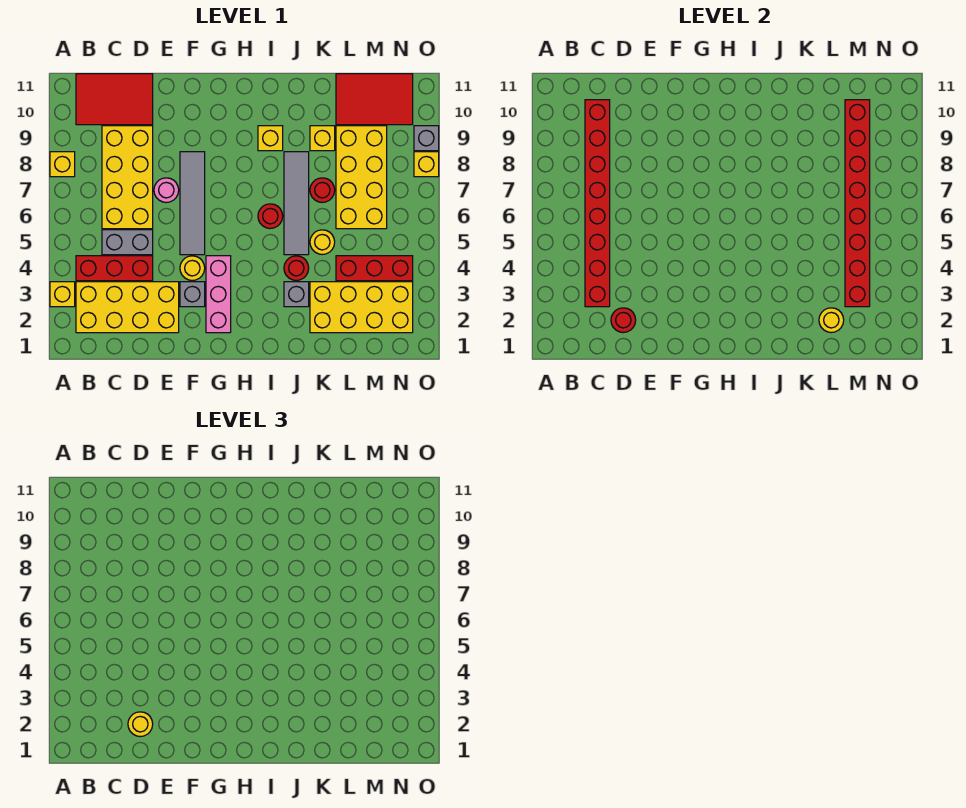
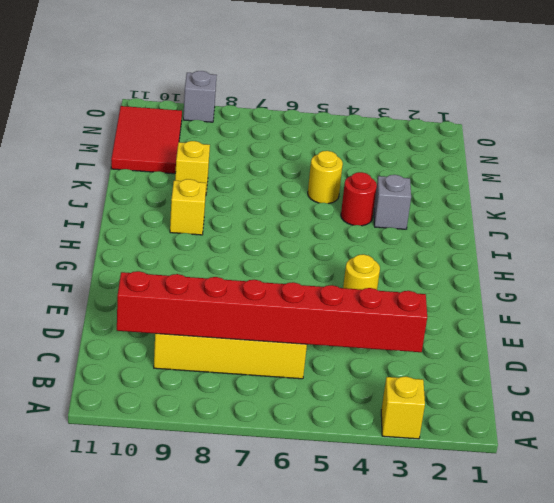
none -> yellow brick A8 level 1
none -> yellow brick B2:E3 level 1
none -> red brick B4:D4 level 1
none -> red tile B10:D11 level 1

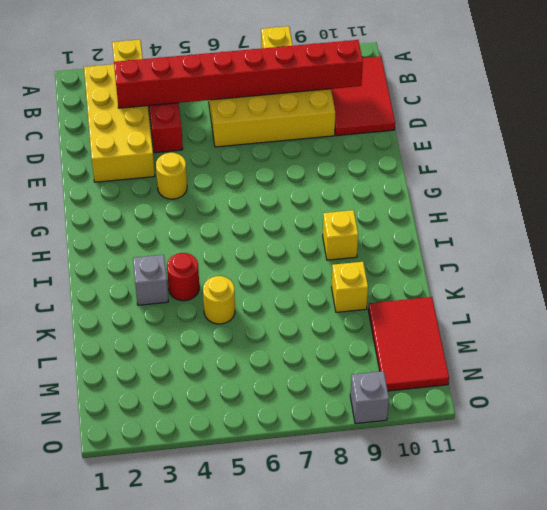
none -> grey brick C5:D5 level 1
none -> pink round brick E7 level 1
none -> grey brick F3 level 1
none -> grey tile F5:F8 level 1

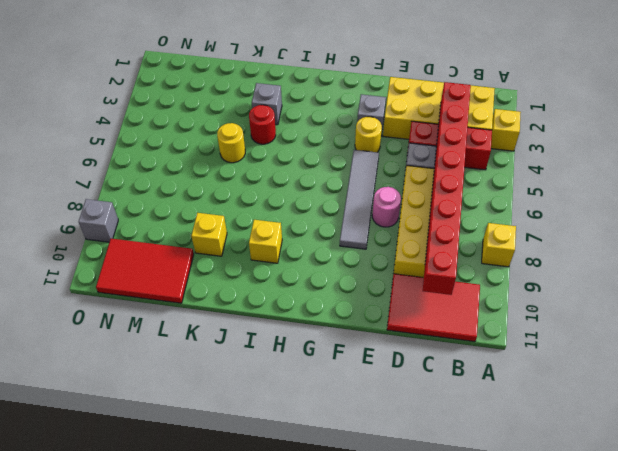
none -> pink brick G2:G4 level 1
none -> red round brick I6 level 1
none -> grey tile J5:J8 level 1
none -> yellow brick K2:N3 level 1

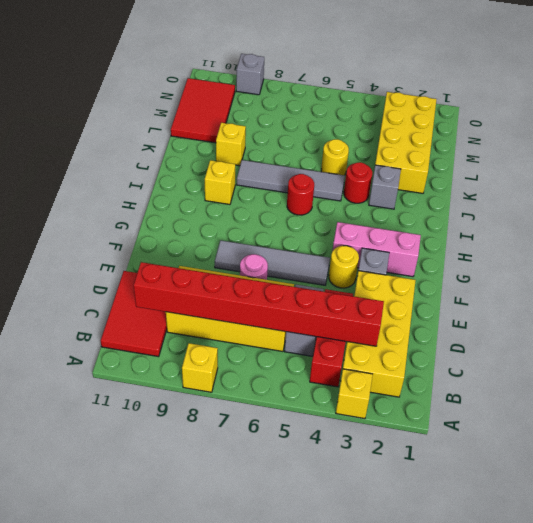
none -> red round brick K7 level 1
none -> red brick L4:N4 level 1
none -> yellow brick L6:M9 level 1
none -> yellow brick O8 level 1

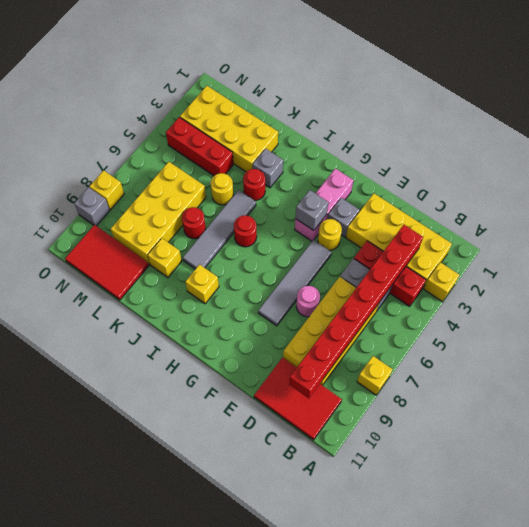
grey brick G4 level 2 -> none
none -> red round brick D2 level 2
none -> yellow round brick L2 level 2
none -> red brick M3:M10 level 2
none -> yellow round brick D2 level 3

